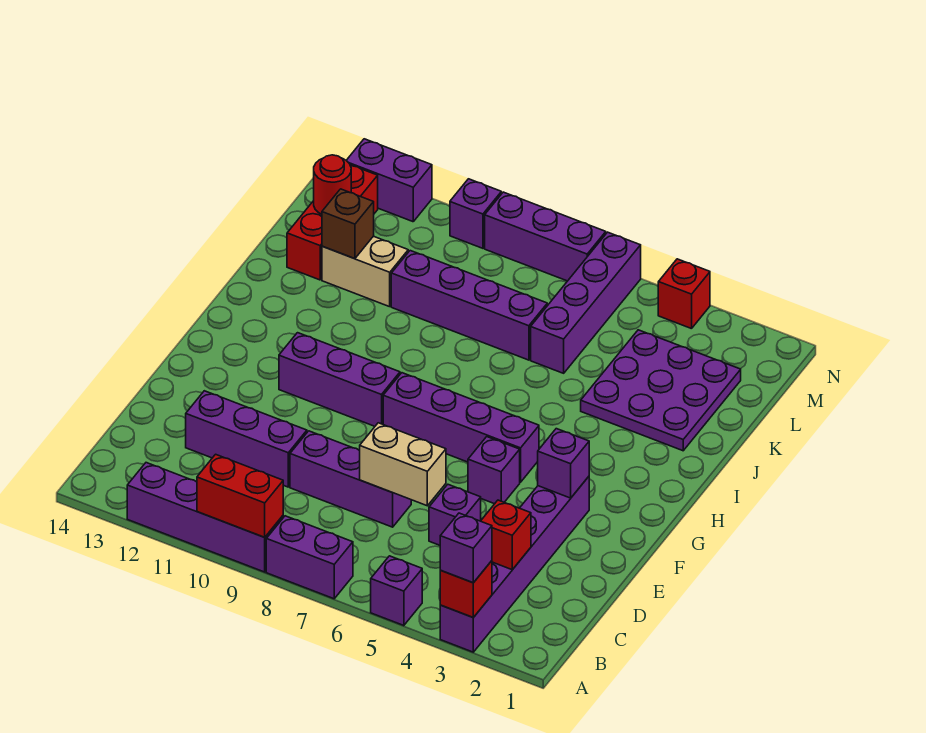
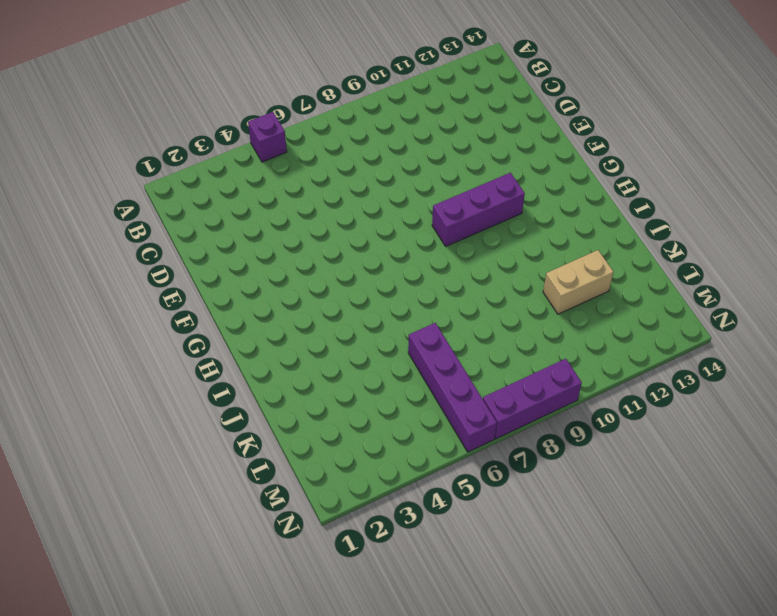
none -> purple brick A3:F3 level 1
none -> purple brick A7:A8 level 1
none -> purple brick A9:A12 level 1

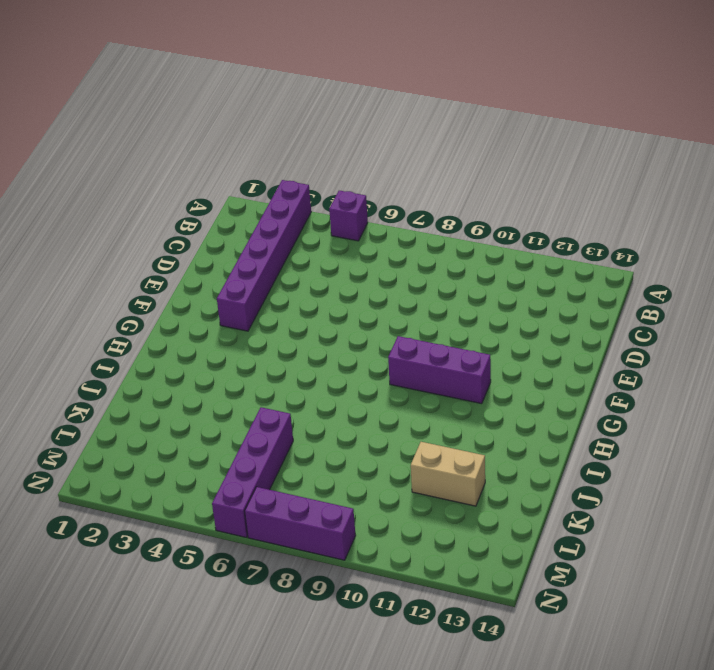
none -> purple brick A7:A8 level 1
none -> purple brick A9:A12 level 1
none -> purple brick D5 level 1

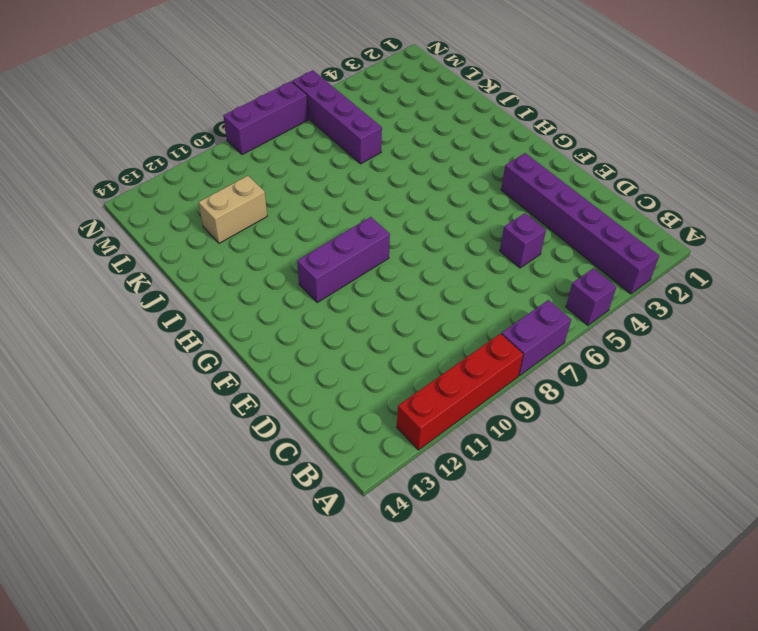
red brick A9:A12 level 1 -> purple brick A9:A12 level 1
none -> purple brick D7:D9 level 1
none -> purple brick D10:D12 level 1
none -> purple brick F5 level 1

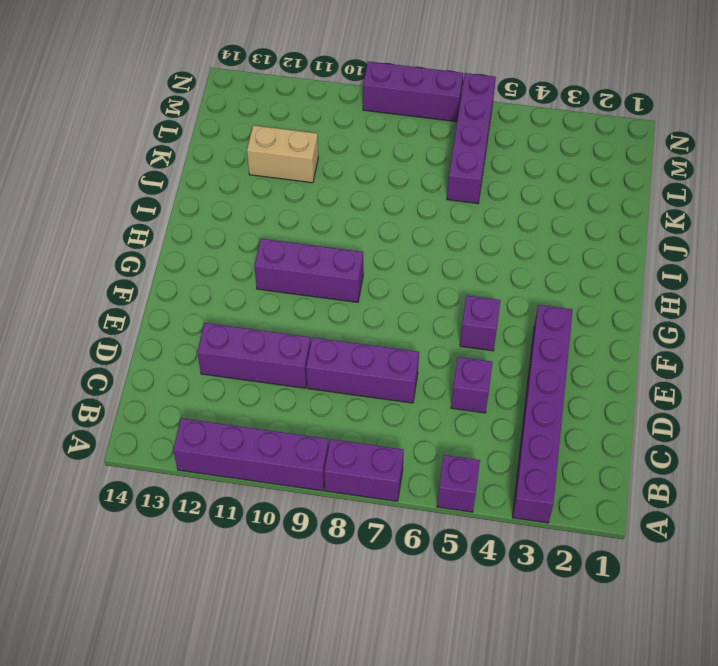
none -> purple brick G5:G8 level 1
none -> purple plate J2:L4 level 1
none -> purple brick K7:K10 level 1

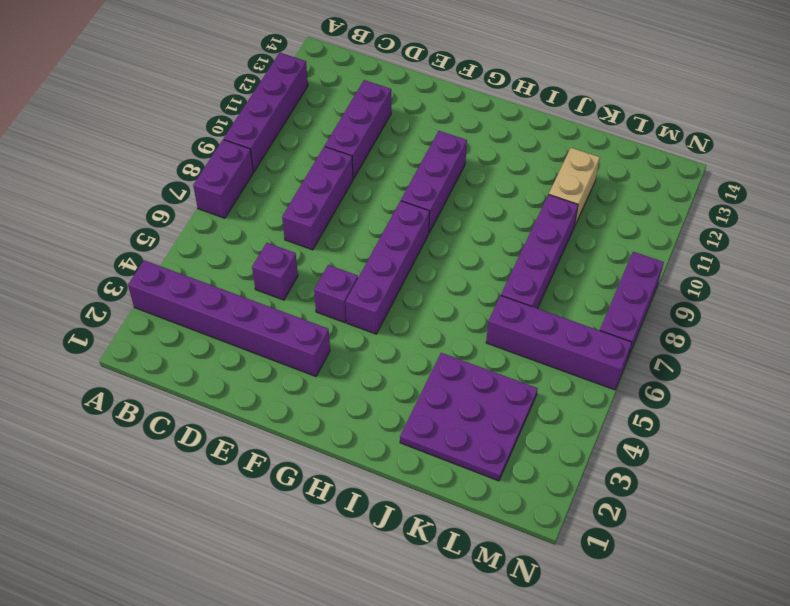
none -> purple brick A5 level 1
none -> red brick K13:M13 level 1
none -> red brick N4 level 1

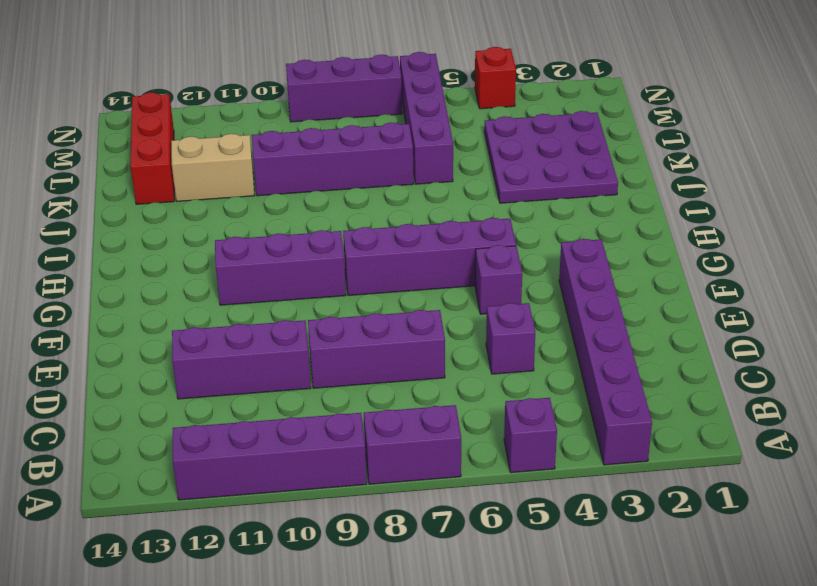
none -> purple brick N10 level 1
none -> purple brick N12:N13 level 1
none -> red brick A3 level 2

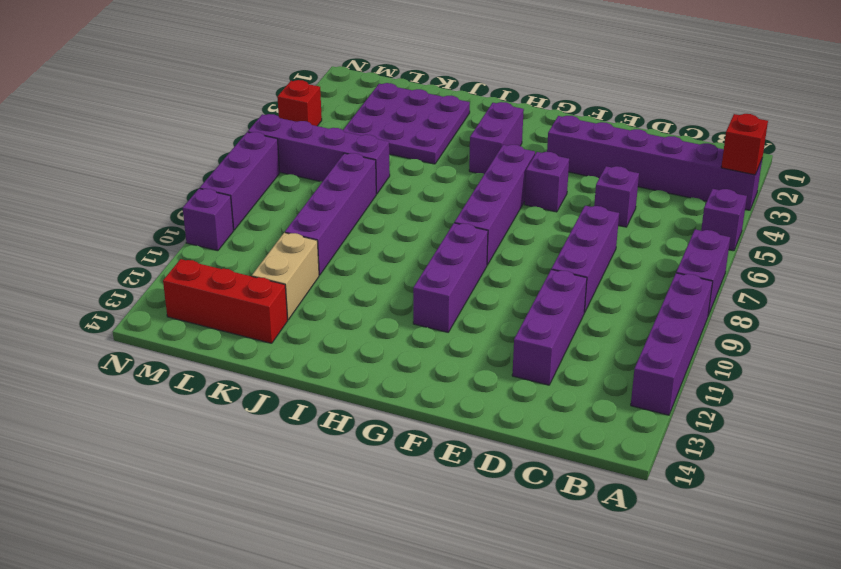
purple brick H3:H4 level 1 -> purple brick N12:N13 level 1
none -> red brick A9:A10 level 2
none -> red brick C3 level 2
none -> tan brick D6:D7 level 2

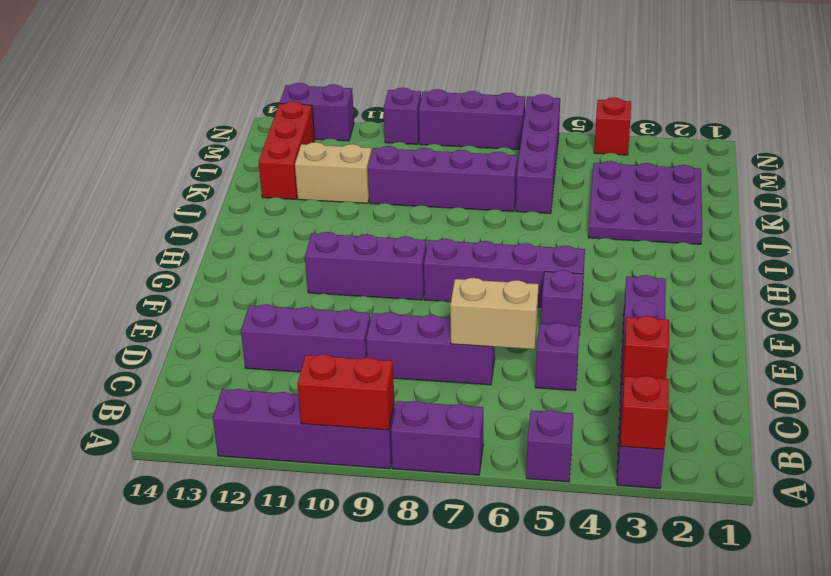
none -> purple brick F3 level 2
none -> brown brick K12 level 2
none -> red round brick L13 level 2

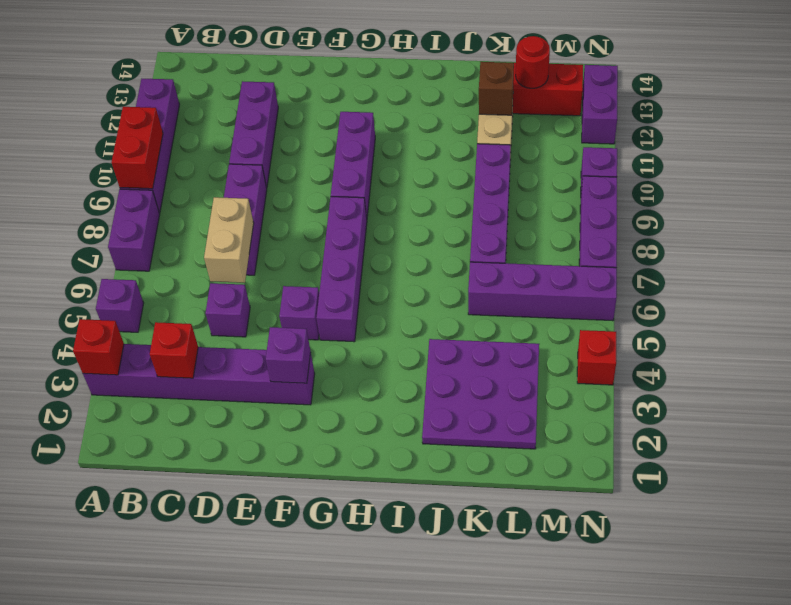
none -> purple brick A3 level 3

